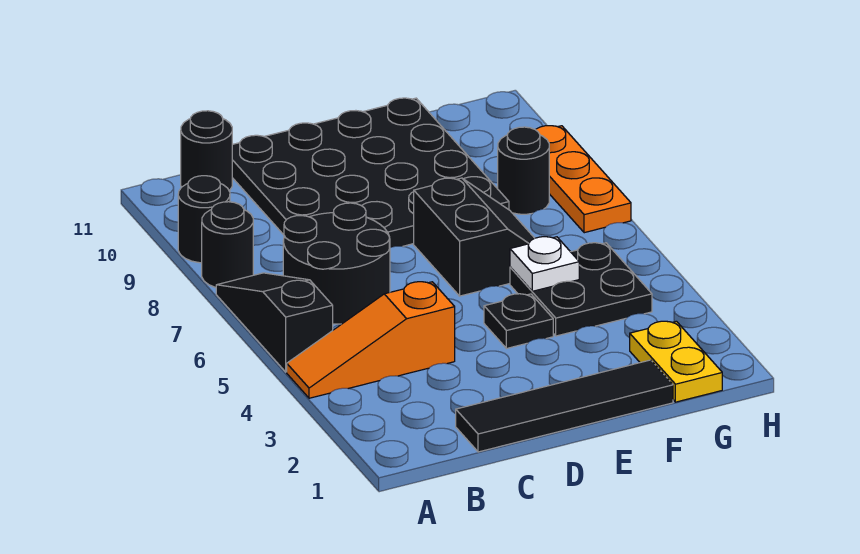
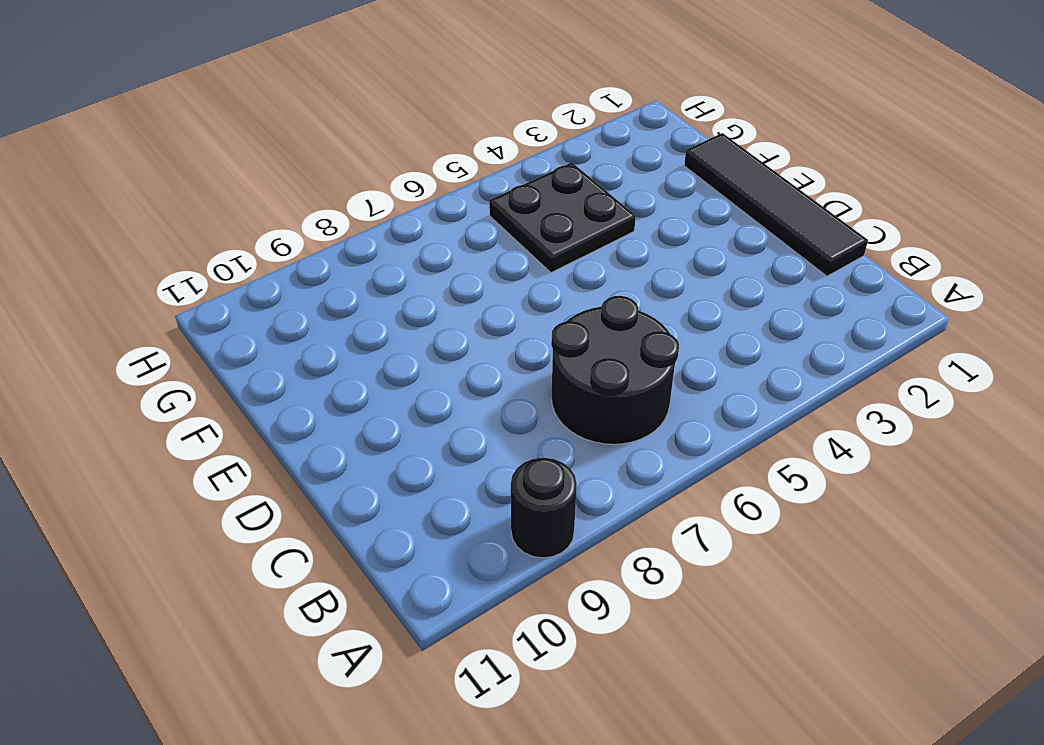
none -> orange slope A4:C4 level 1 top C
none -> black slope A5:A7 level 1 top 5
none -> black round brick A8 level 1

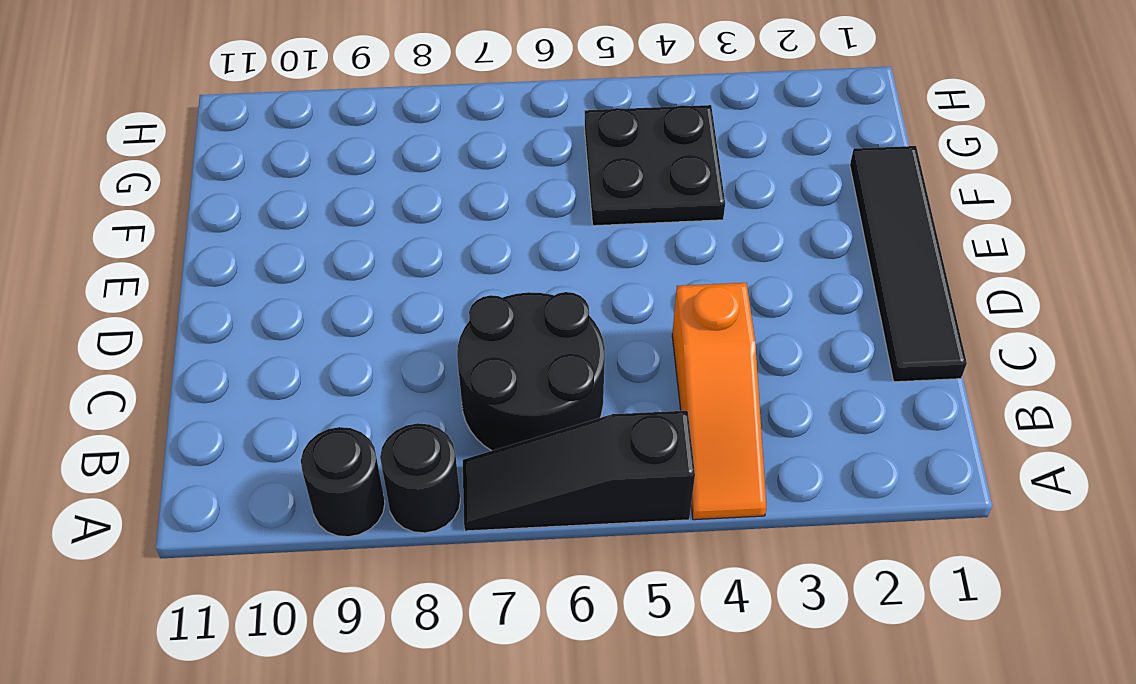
none -> black round brick B11 level 1
none -> black plate C8:F11 level 1
none -> black plate E4 level 1

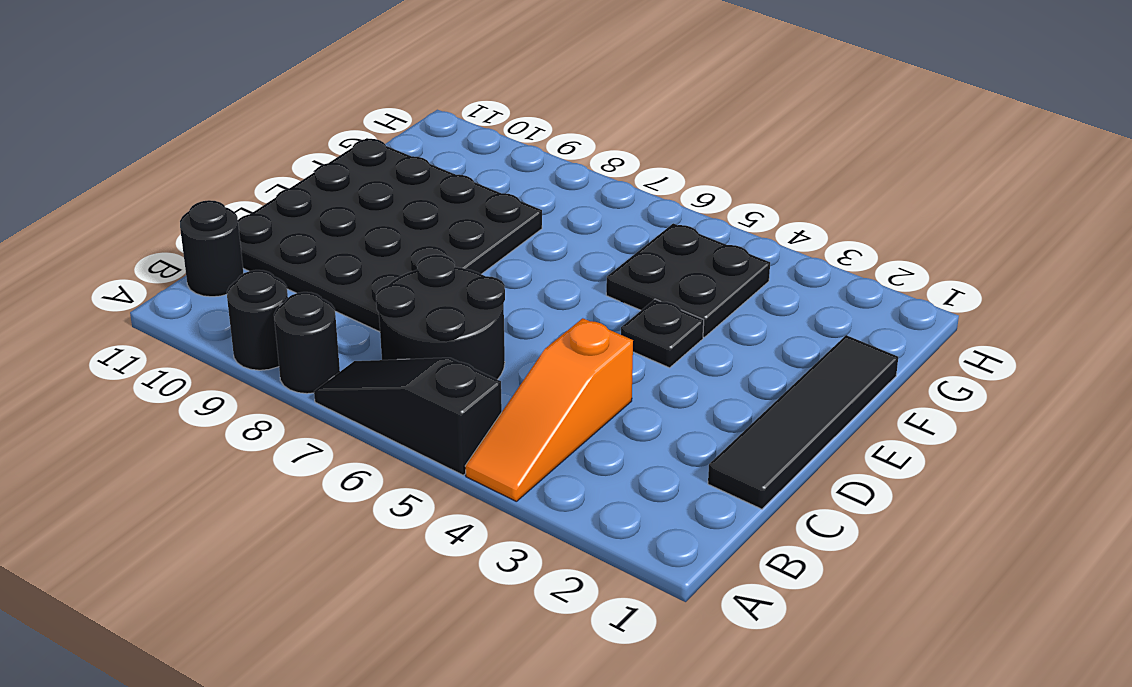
none -> black slope E6:F7 level 1 top E
none -> yellow plate G1:G2 level 1
none -> black round brick G8 level 1

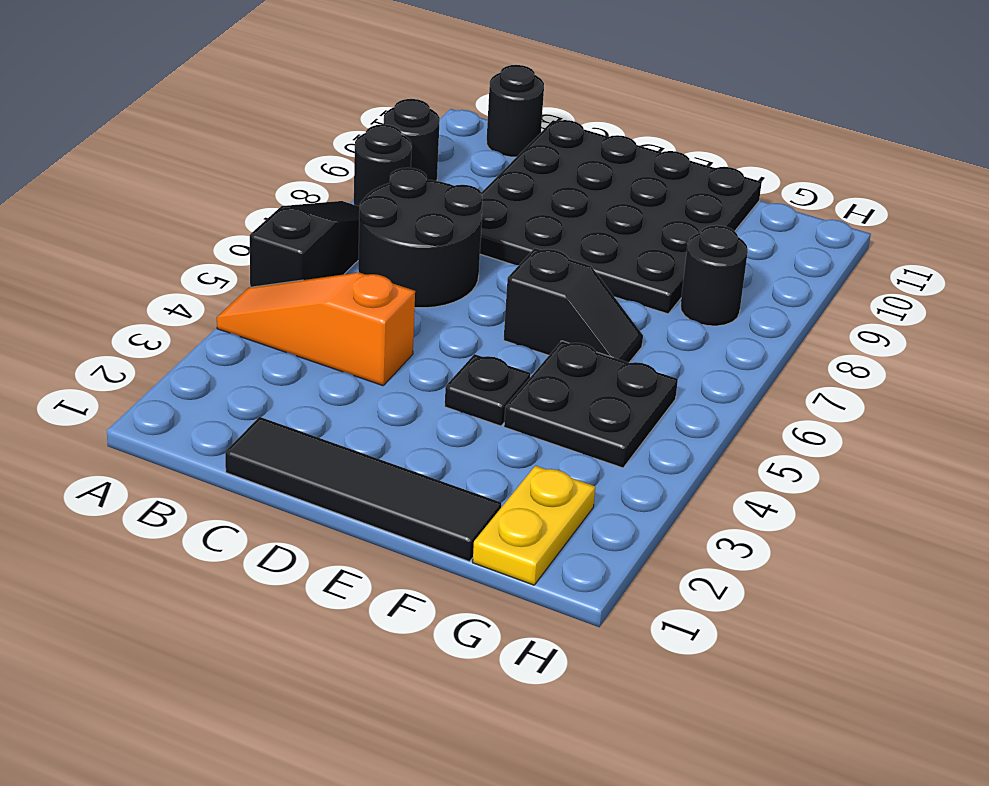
black slope E6:F6 level 1 top E -> black slope E6:F7 level 1 top E
none -> orange plate H7:H9 level 1
none -> white plate F5 level 2

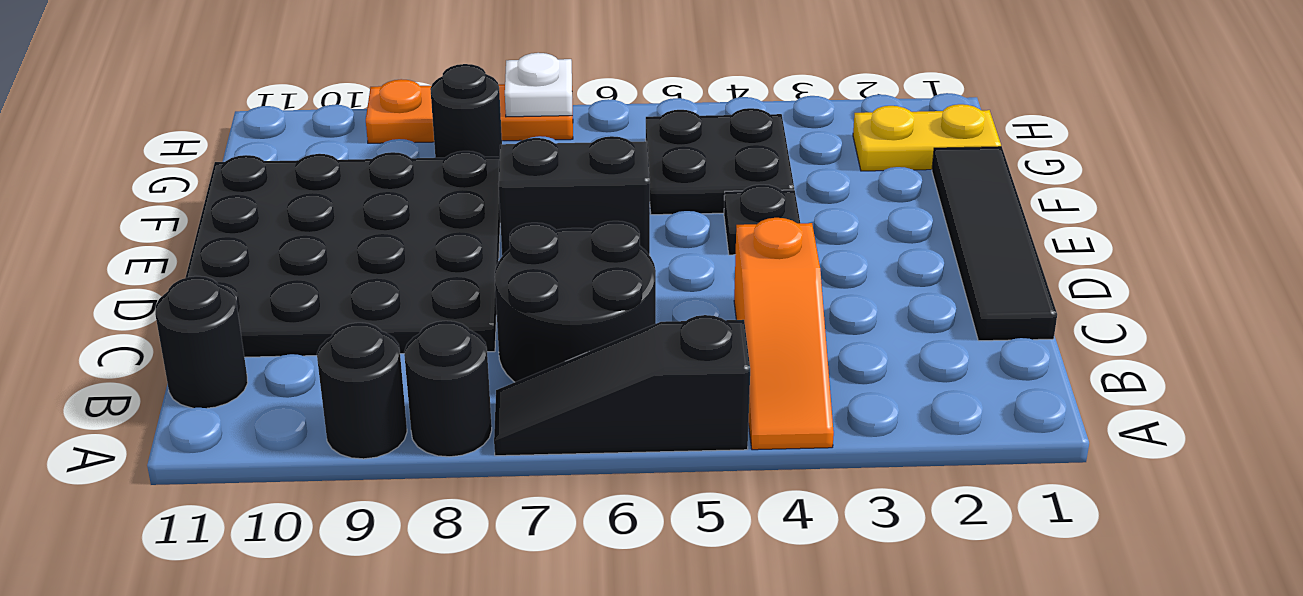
white plate H7 level 2 -> white plate F5 level 2

